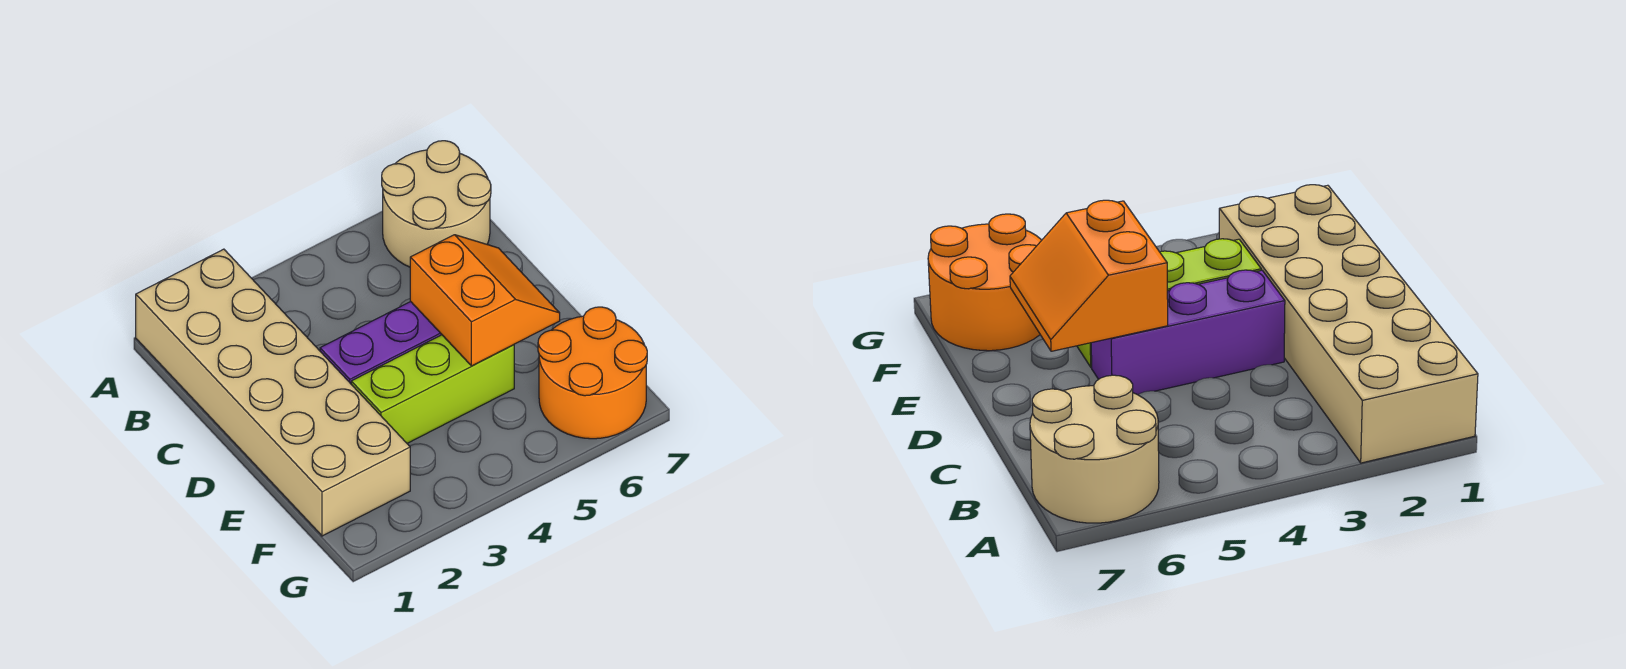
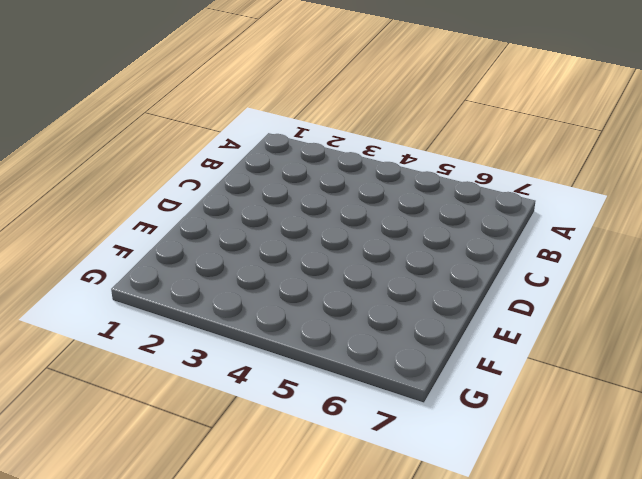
none -> tan brick A1:F2 level 1
none -> tan round brick A6:B7 level 1

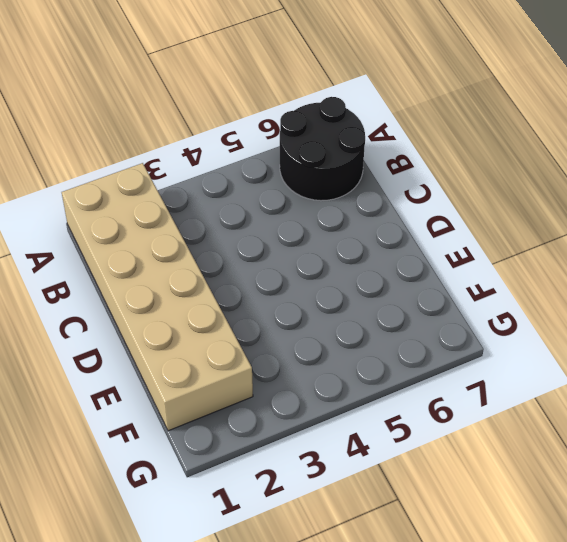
black round brick A6:B7 level 1 -> tan round brick A6:B7 level 1
none -> purple brick D3:D5 level 1
none -> lime brick E3:E5 level 1

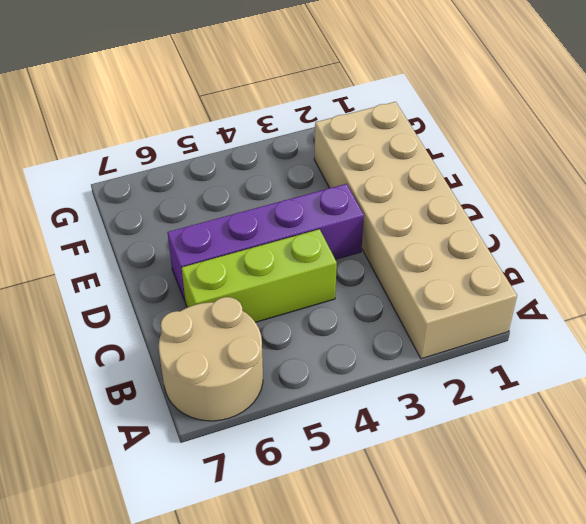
lime brick C4:C6 level 1 -> lime brick E3:E5 level 1
purple brick D3:D6 level 1 -> purple brick D3:D5 level 1
none -> orange round brick F6:G7 level 1
none -> orange slope D5:E6 level 2 top 5

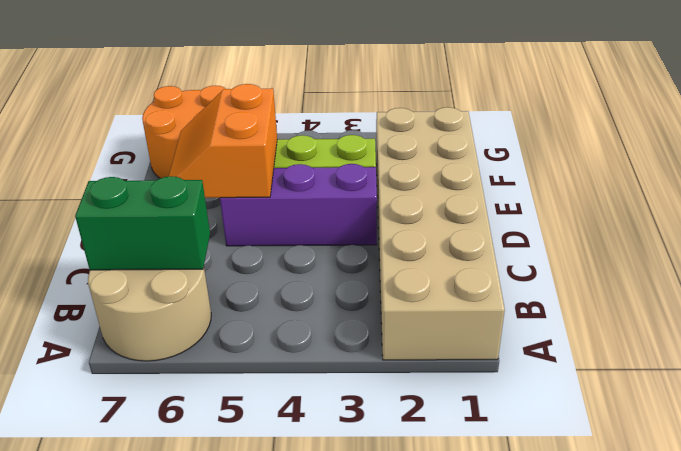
green brick B6:B7 level 2 -> none

